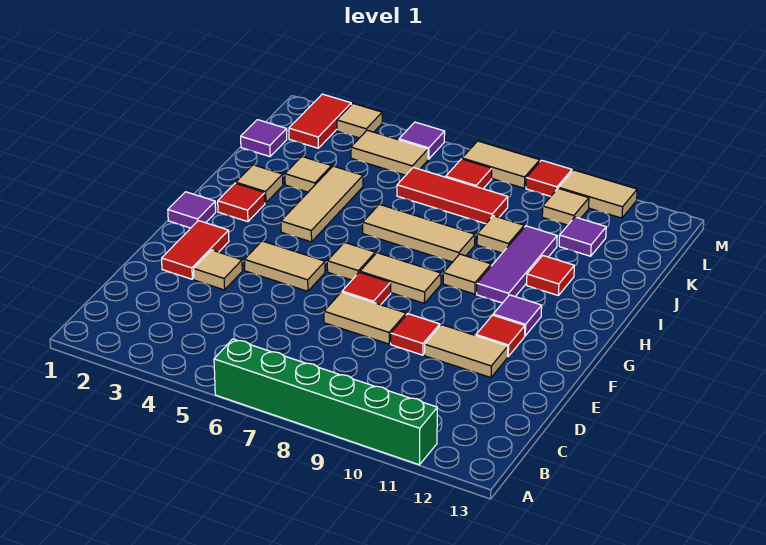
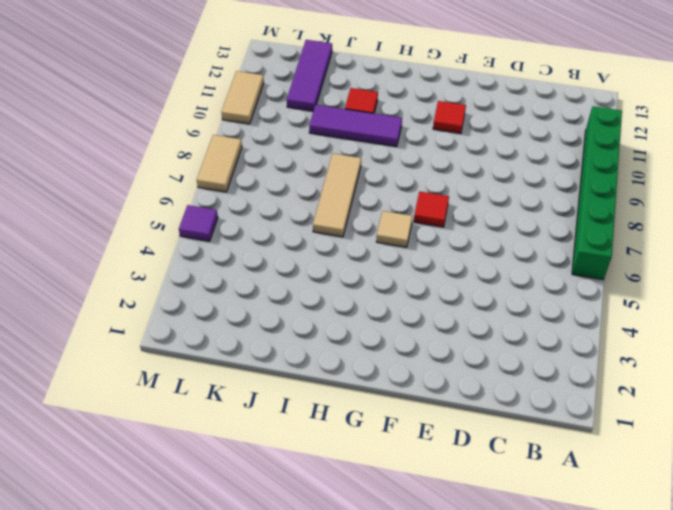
purple tile K11:K13 level 1 -> purple tile K11 level 1
none -> red tile E2:F2 level 1
none -> tan tile E3 level 1
none -> tan tile E7:E8 level 1
none -> red tile E9 level 1

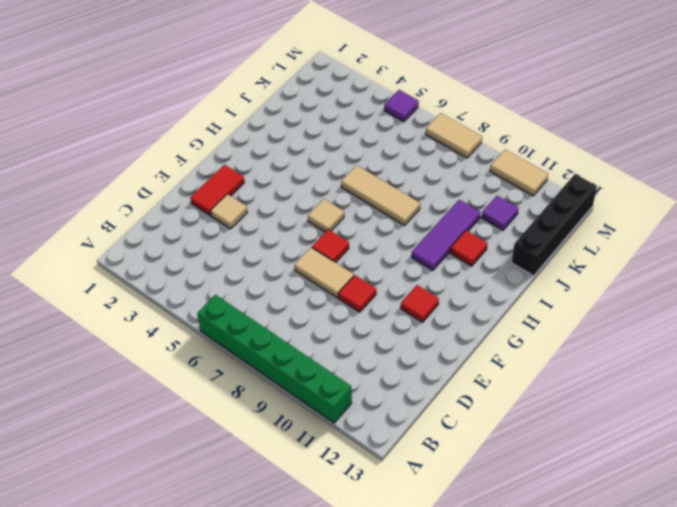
black brick J13:M13 level 1 -> none
none -> tan tile E10:E11 level 1
none -> tan tile F4:F5 level 1
none -> purple tile G1 level 1
none -> tan tile G7:G8 level 1

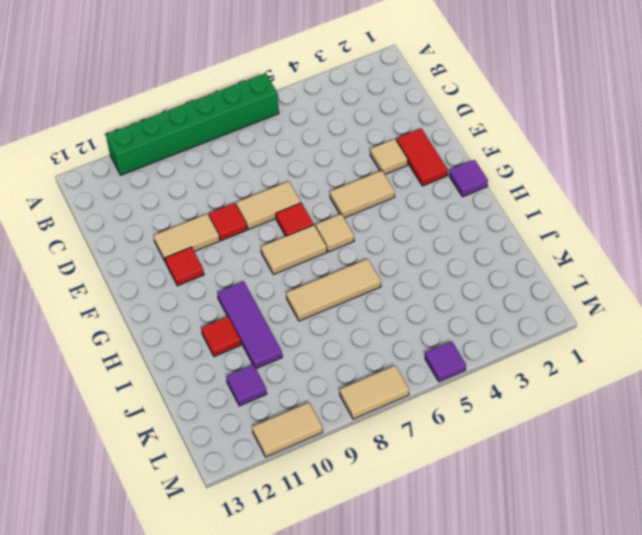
none -> purple tile G11 level 1
none -> red tile H2 level 1
none -> tan tile H4:J4 level 1
none -> tan tile H9 level 1

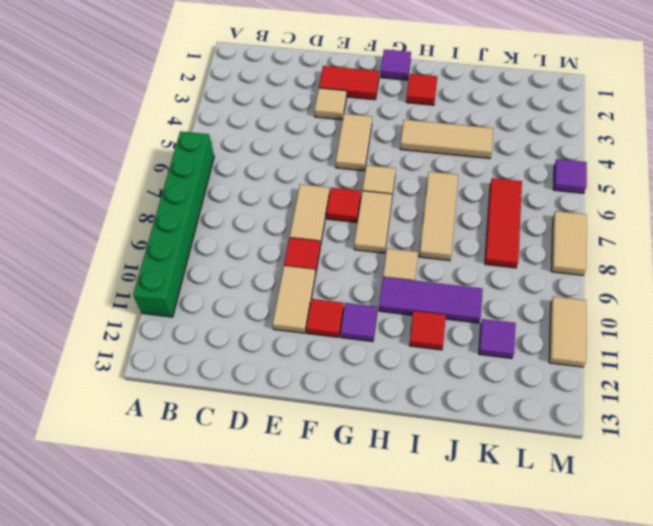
none -> tan tile I2 level 1
none -> tan tile J3 level 1
none -> tan tile J9 level 1
none -> purple tile K1 level 1

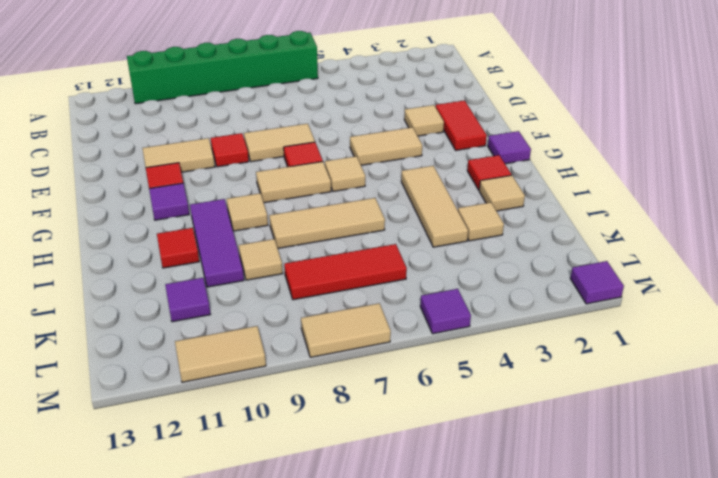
purple tile M1 level 1 -> purple tile K1 level 1
none -> red tile L2:M2 level 1
none -> tan tile L4:L5 level 1
none -> red tile L7 level 1
none -> tan tile L10 level 1

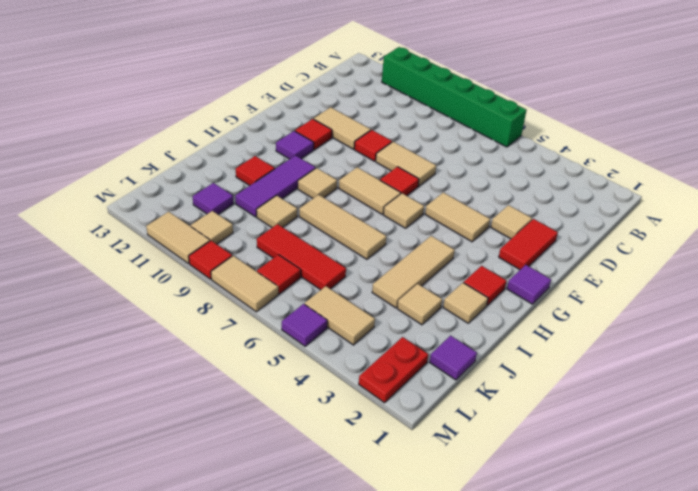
red plate L2:M2 level 1 -> red tile L2:M2 level 1
none -> tan tile M3 level 1

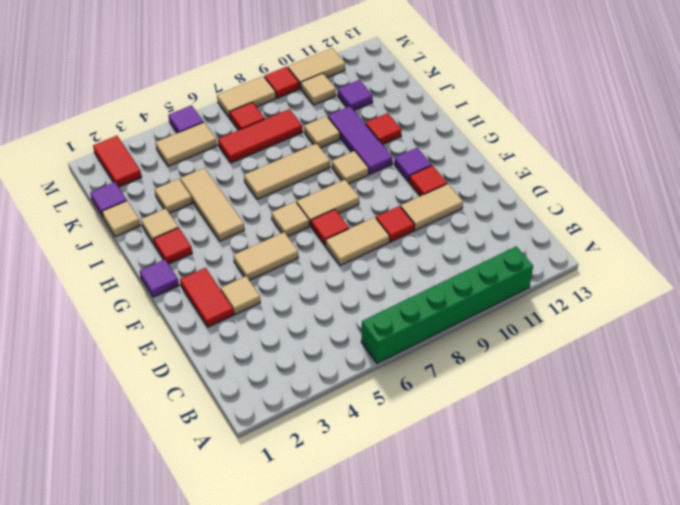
tan tile J1 level 1 -> tan tile M3 level 1

